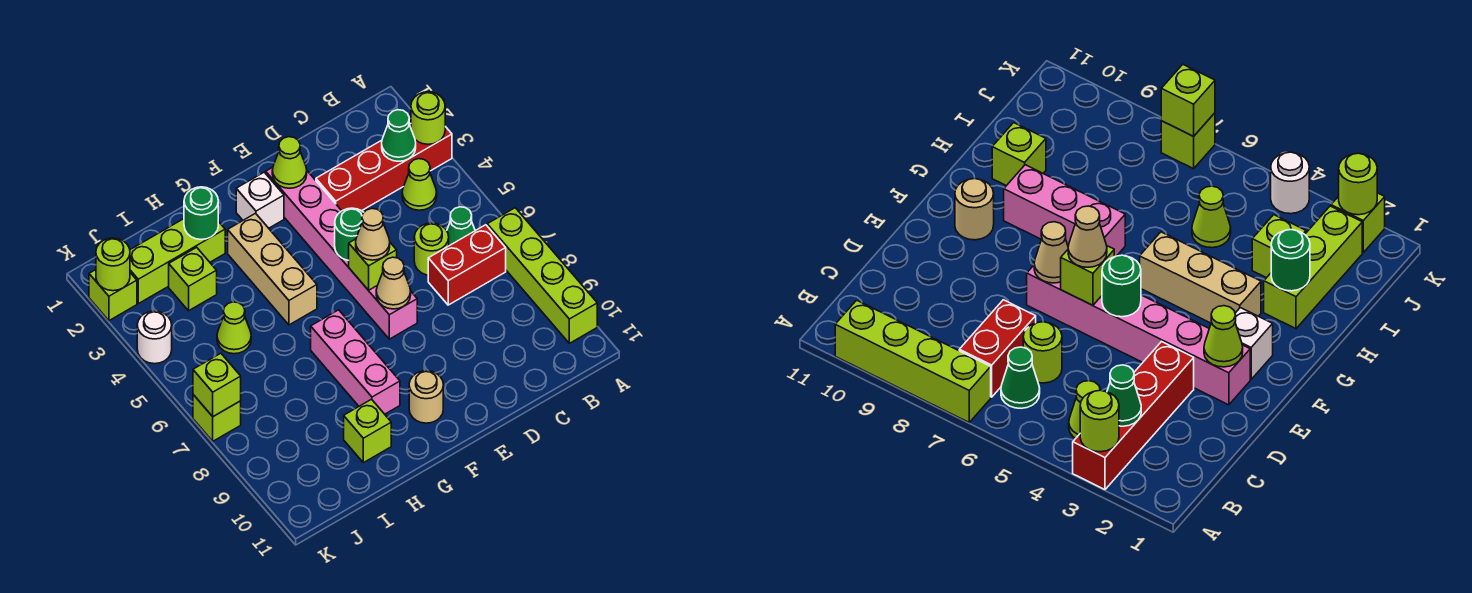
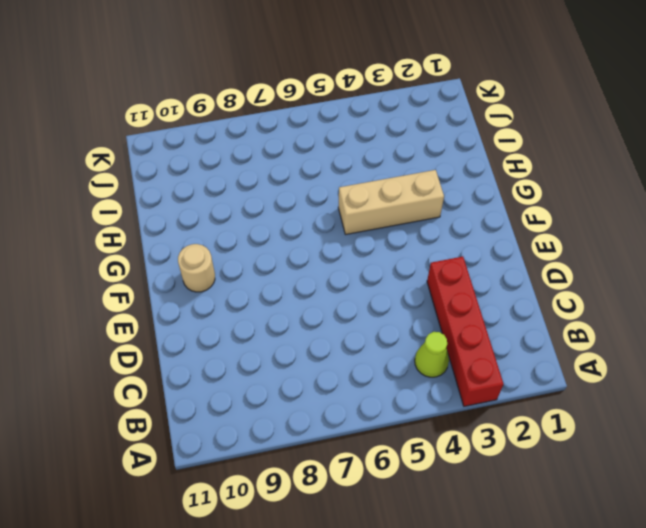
none -> lime brick A7:A10 level 1
none -> green cone B6 level 1
none -> red brick B7:C7 level 1

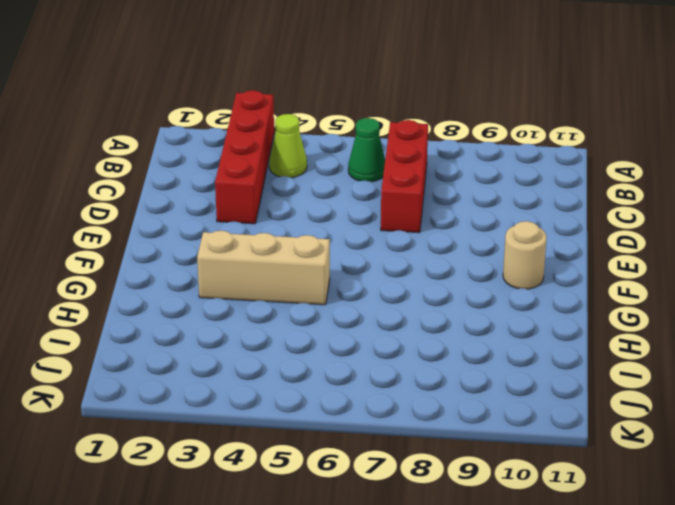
red brick B7:D7 level 1 -> red brick B7:C7 level 1
none -> lime brick A7:A10 level 1
none -> lime round brick C6 level 1
none -> pink brick E2:E7 level 1

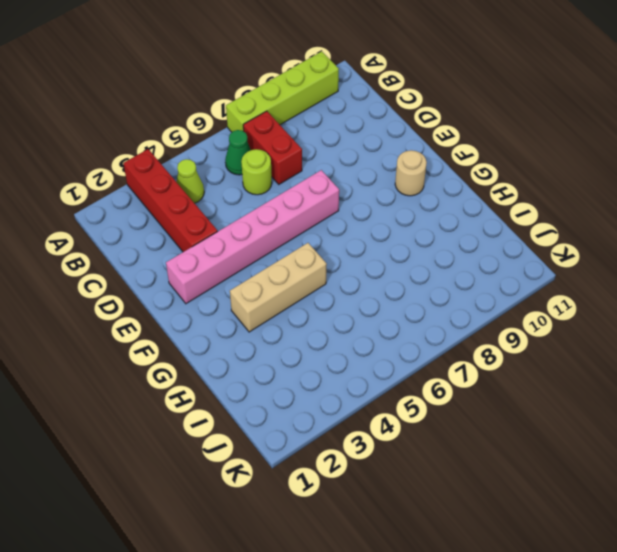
none -> white brick F2 level 1
none -> pink brick G7:G9 level 1
none -> lime brick H2:J2 level 1

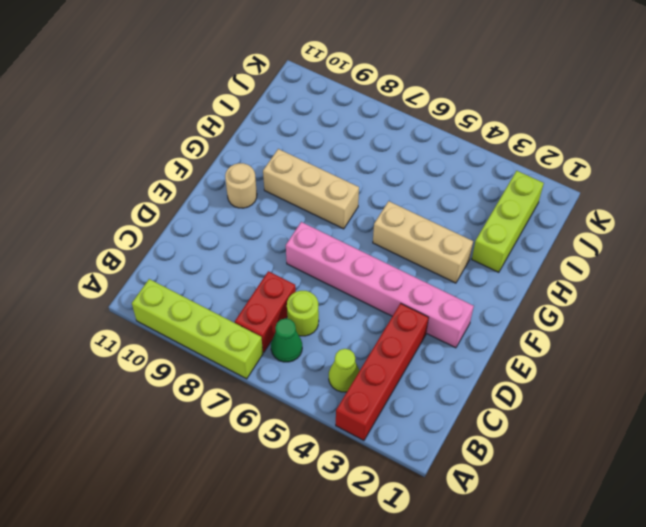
tan brick G7:G9 level 1 -> pink brick G7:G9 level 1
none -> white brick F2 level 1
none -> lime brick H10 level 1
none -> lime brick I3 level 1

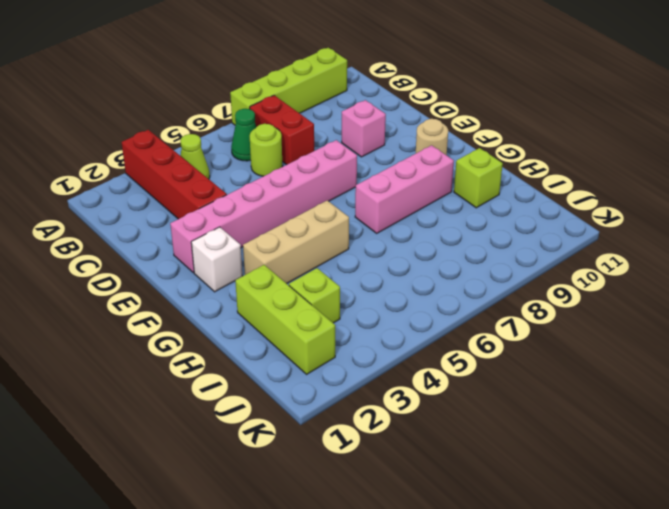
pink brick D9 level 1 -> none
none -> lime cone I5 level 1
none -> lime brick K2 level 1
none -> white round brick K4 level 1

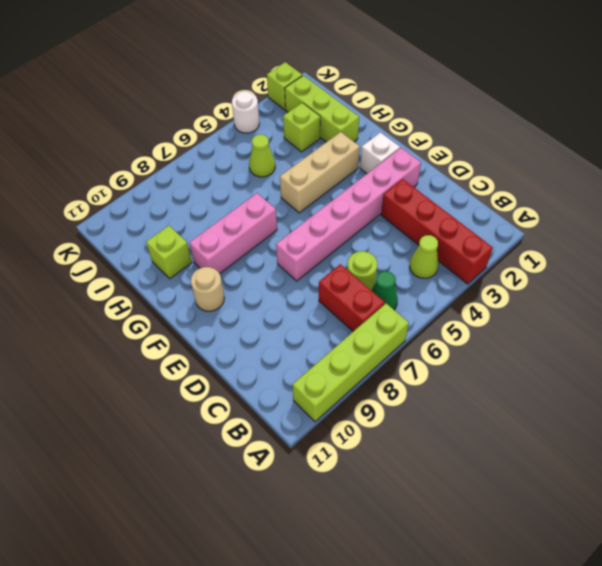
none -> lime brick K7 level 1
none -> lime round brick A3 level 2
none -> green cone B3 level 2

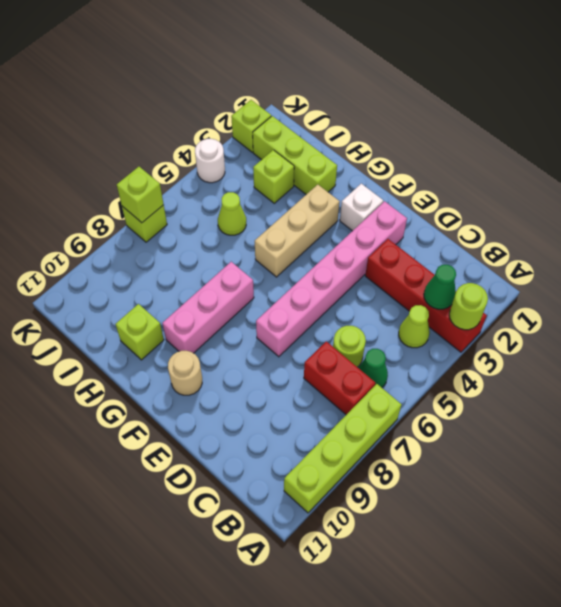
none -> lime cone E2 level 2
none -> green round brick E5 level 2
none -> lime brick E6 level 2

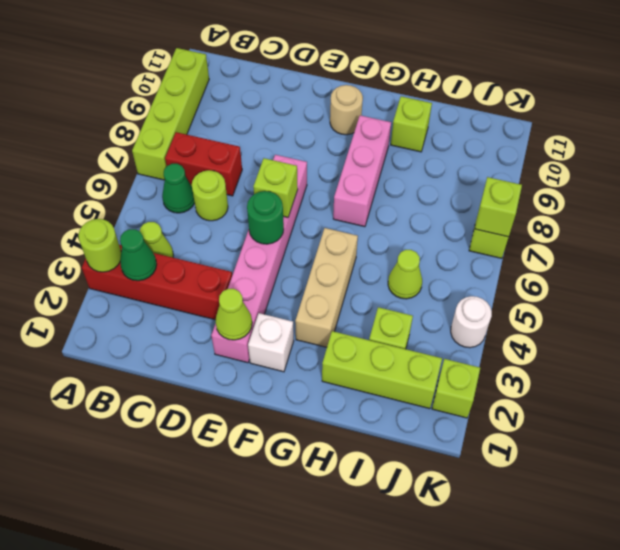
none -> tan cone E7 level 2
none -> green round brick H2 level 2
none -> lime round brick K2 level 2

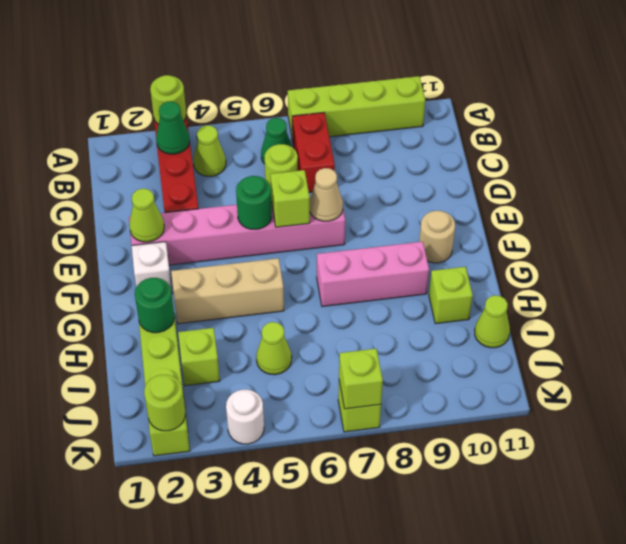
lime cone I11 level 1 -> none
none -> tan cone E6 level 3

